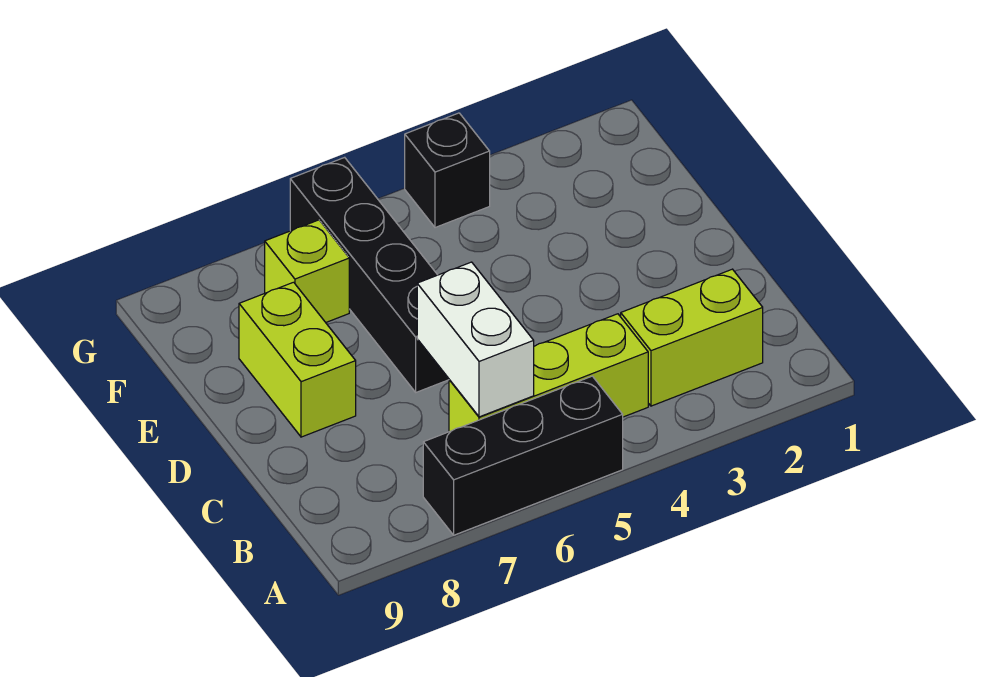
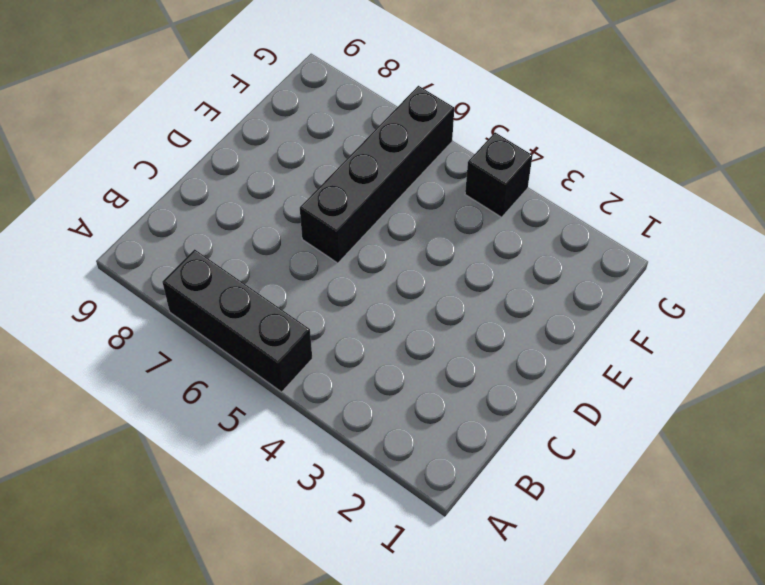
none -> lime brick B2:B3 level 1
none -> lime brick B4:B6 level 1

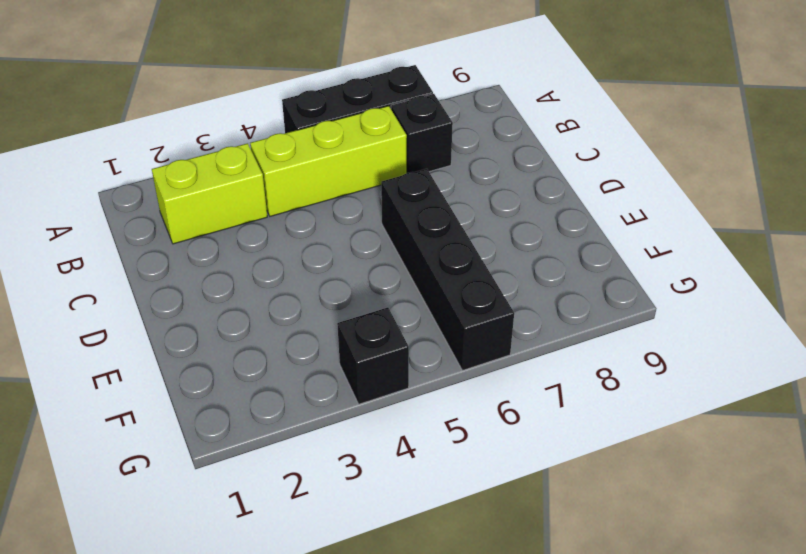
black brick B7 level 1 -> none
none -> lime brick D8:E8 level 1
none -> lime brick F7 level 1

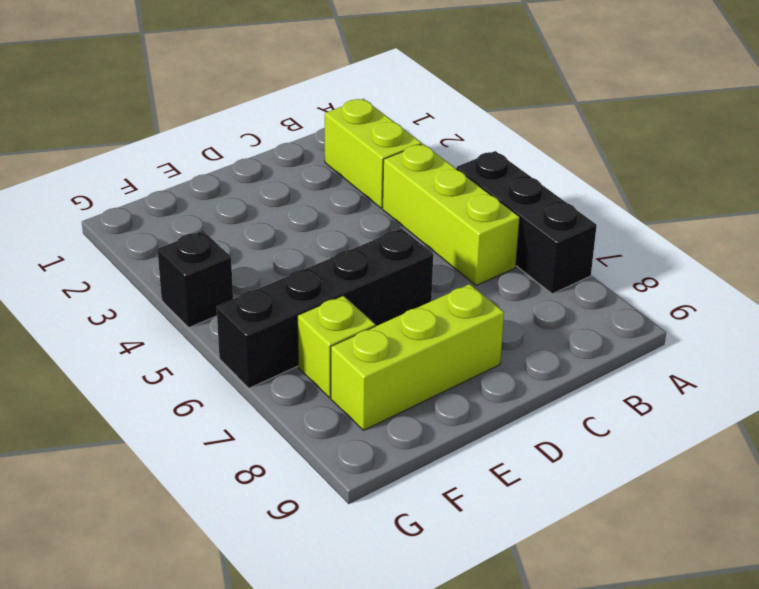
lime brick D8:F8 level 1 -> lime brick D8:E8 level 1
none -> white brick B6:C6 level 2

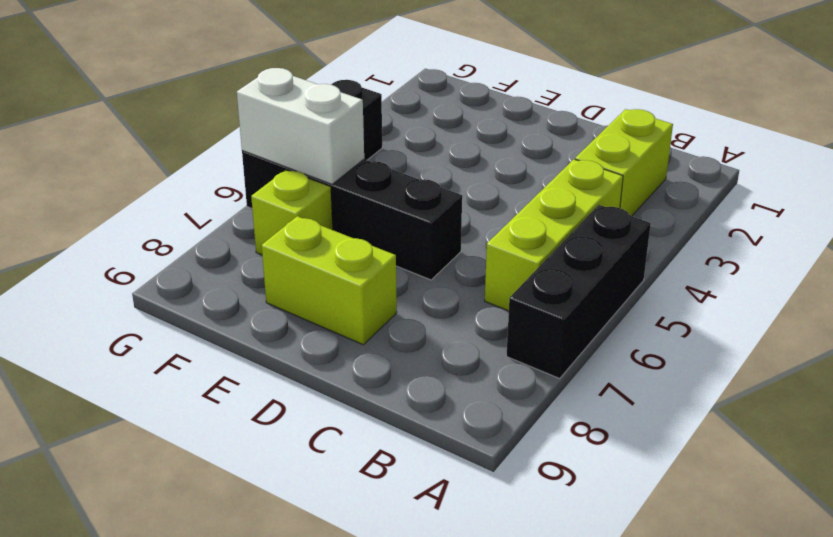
white brick F6:G6 level 2 -> white brick B6:C6 level 2

